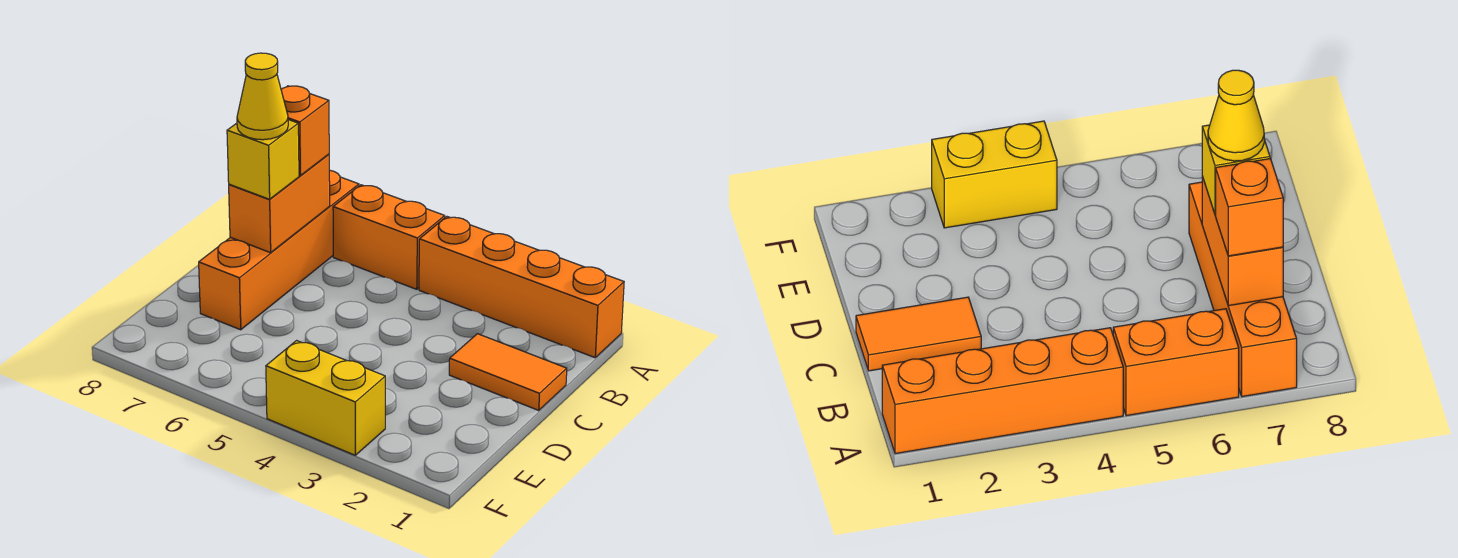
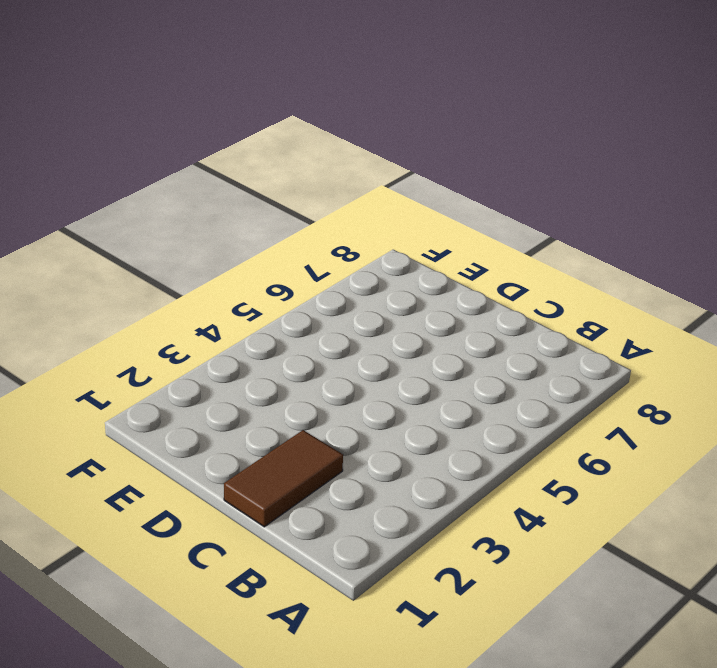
brown tile C1:C2 level 1 -> orange tile C1:C2 level 1
none -> orange brick A1:A4 level 1
none -> orange brick A5:A6 level 1

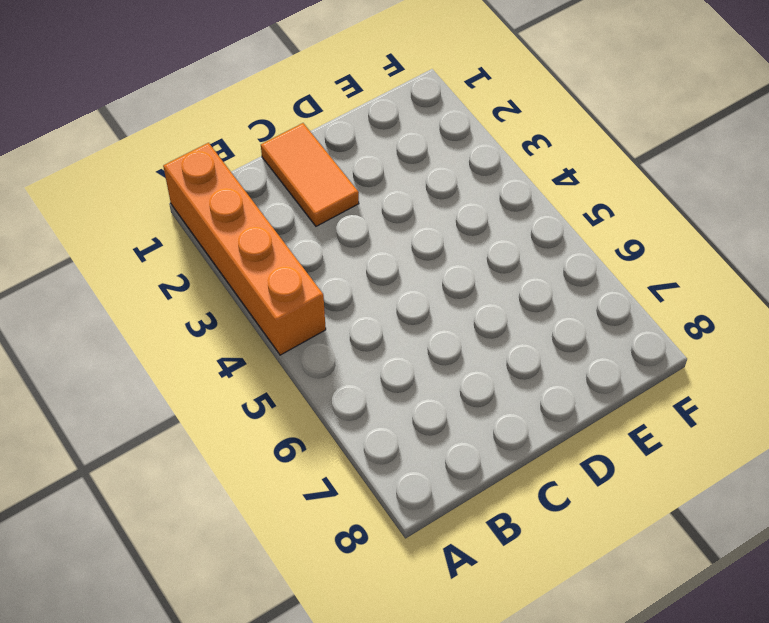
none -> orange brick A5:A6 level 1
none -> orange brick A7:D7 level 1

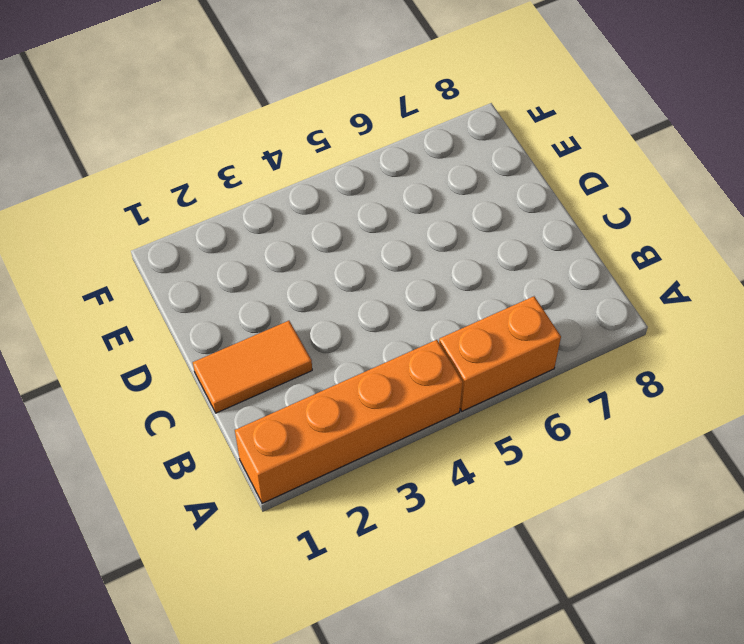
none -> orange brick A7:D7 level 1
none -> yellow brick F3:F4 level 1

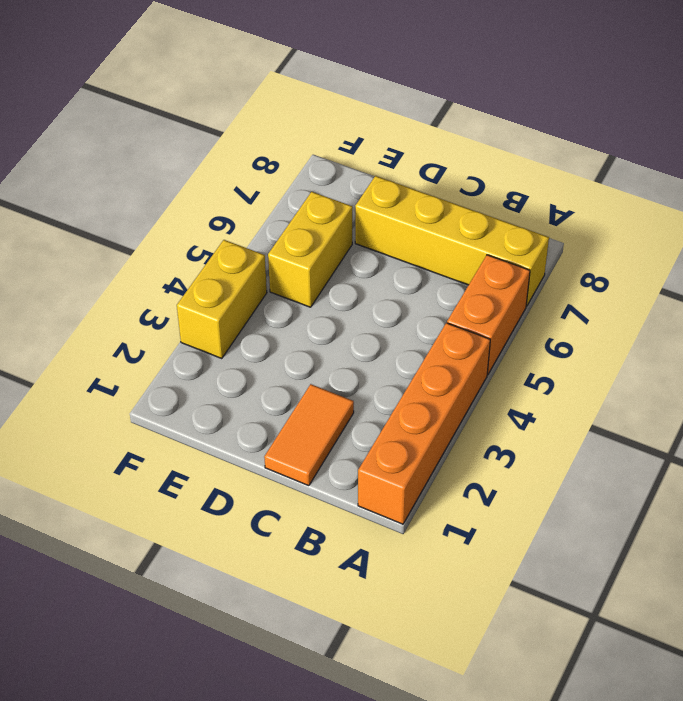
yellow brick A7:D7 level 1 -> orange brick A7:D7 level 1
yellow brick E5:E6 level 1 -> none
none -> orange brick B7:C7 level 2
none -> orange brick B7 level 3

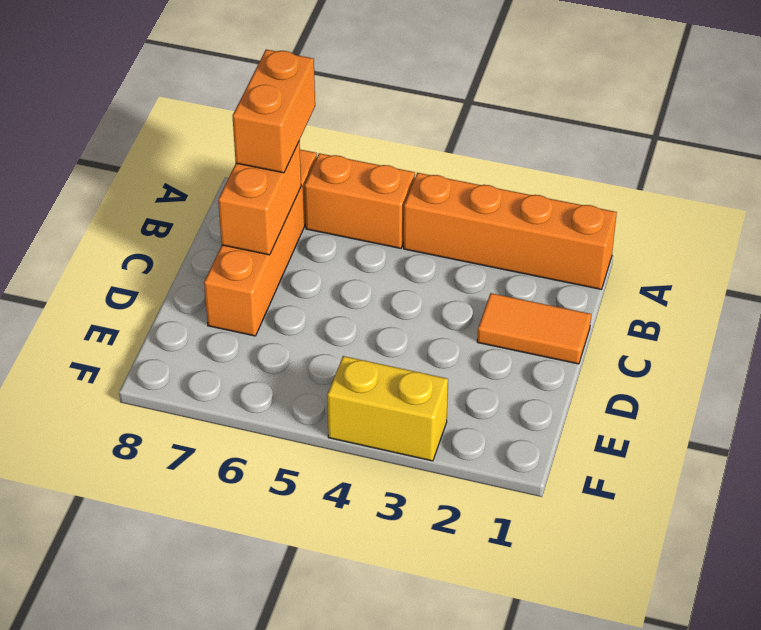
orange brick A7:B7 level 3 -> orange brick B7 level 3
none -> yellow brick C7 level 3
none -> yellow cone C7 level 4

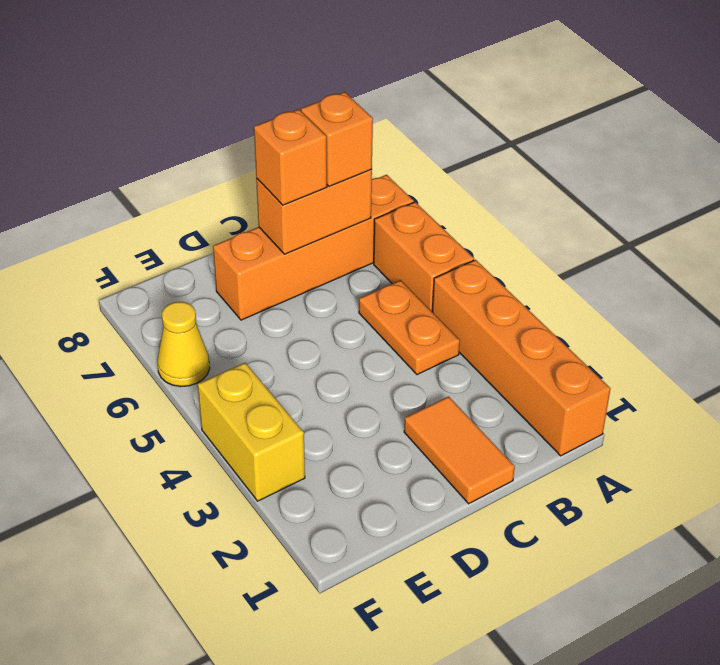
orange plate B4:B5 level 1 -> none
orange brick C7 level 3 -> yellow brick C7 level 3
yellow cone F6 level 1 -> yellow cone C7 level 4

